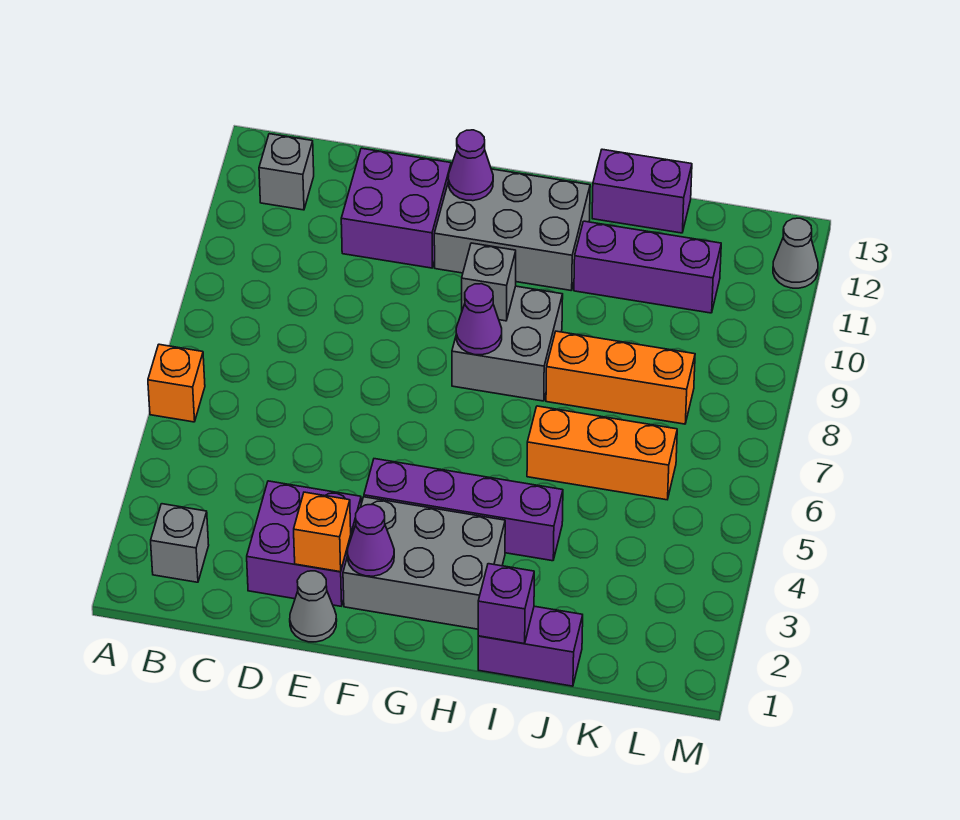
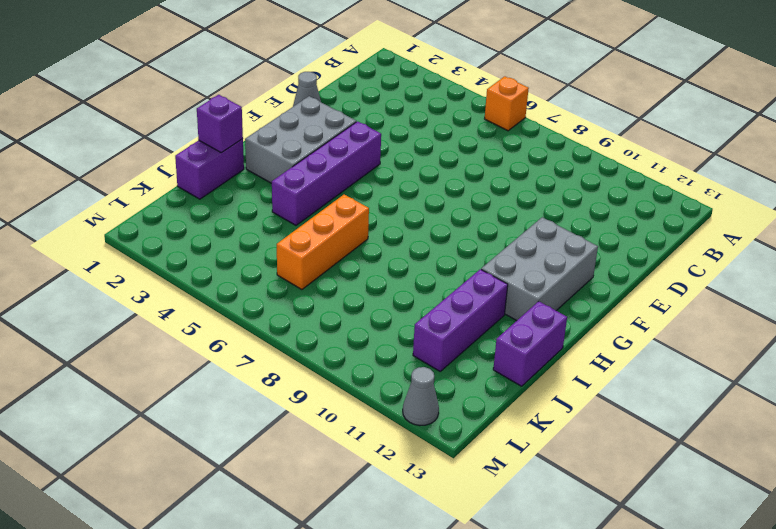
none -> grey brick B2 level 1
none -> grey brick B12 level 1
none -> purple brick D2:E3 level 1

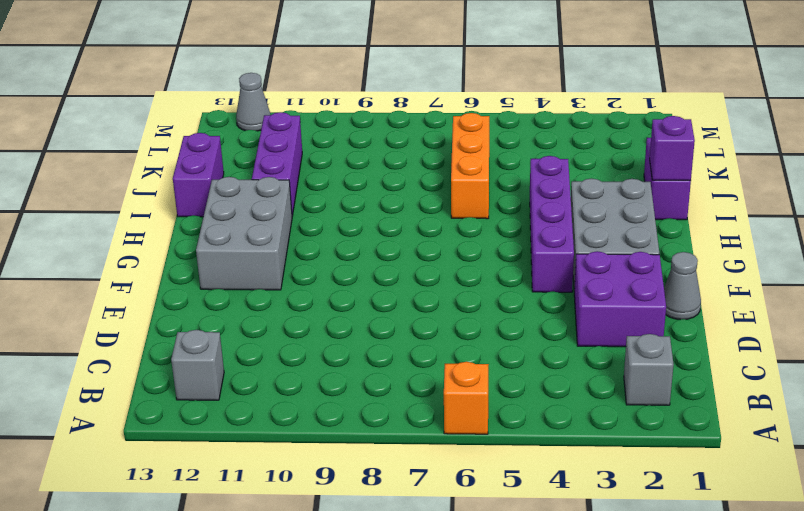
none -> purple brick D11:E12 level 1
none -> grey brick G8:H9 level 1
none -> orange brick I8:K8 level 1

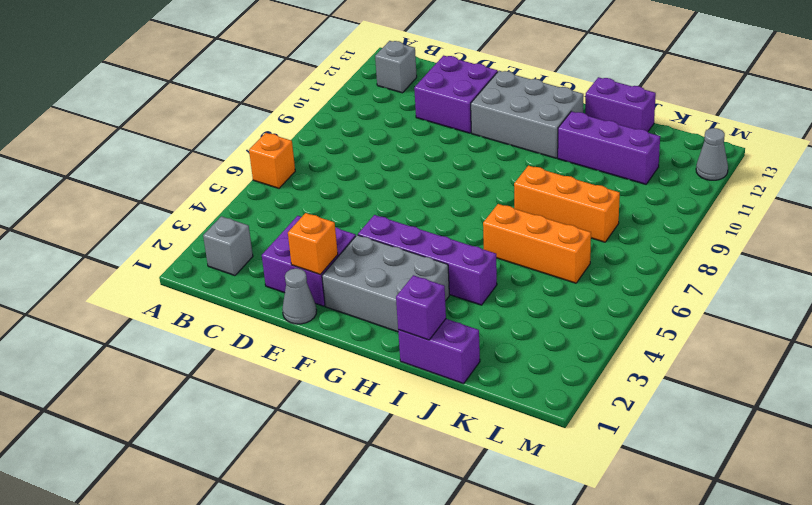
none -> grey brick G8:H9 level 1
none -> purple cone F2 level 2
none -> purple cone F12 level 2

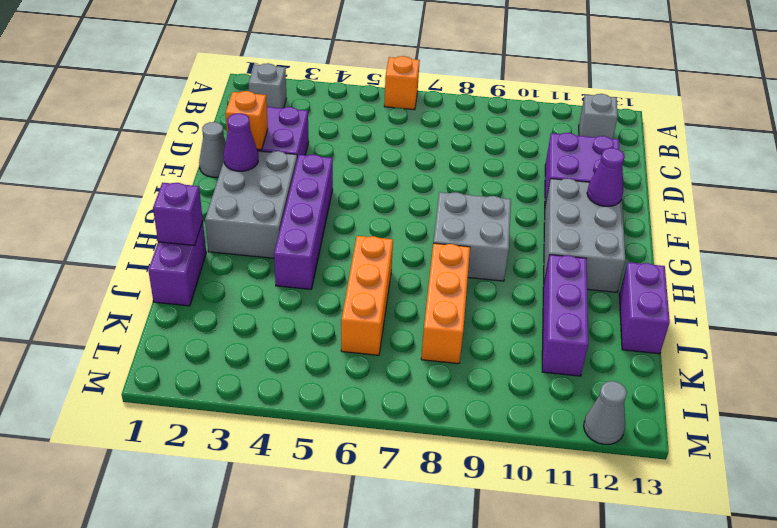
none -> purple cone G8 level 2
none -> grey brick G9 level 2

